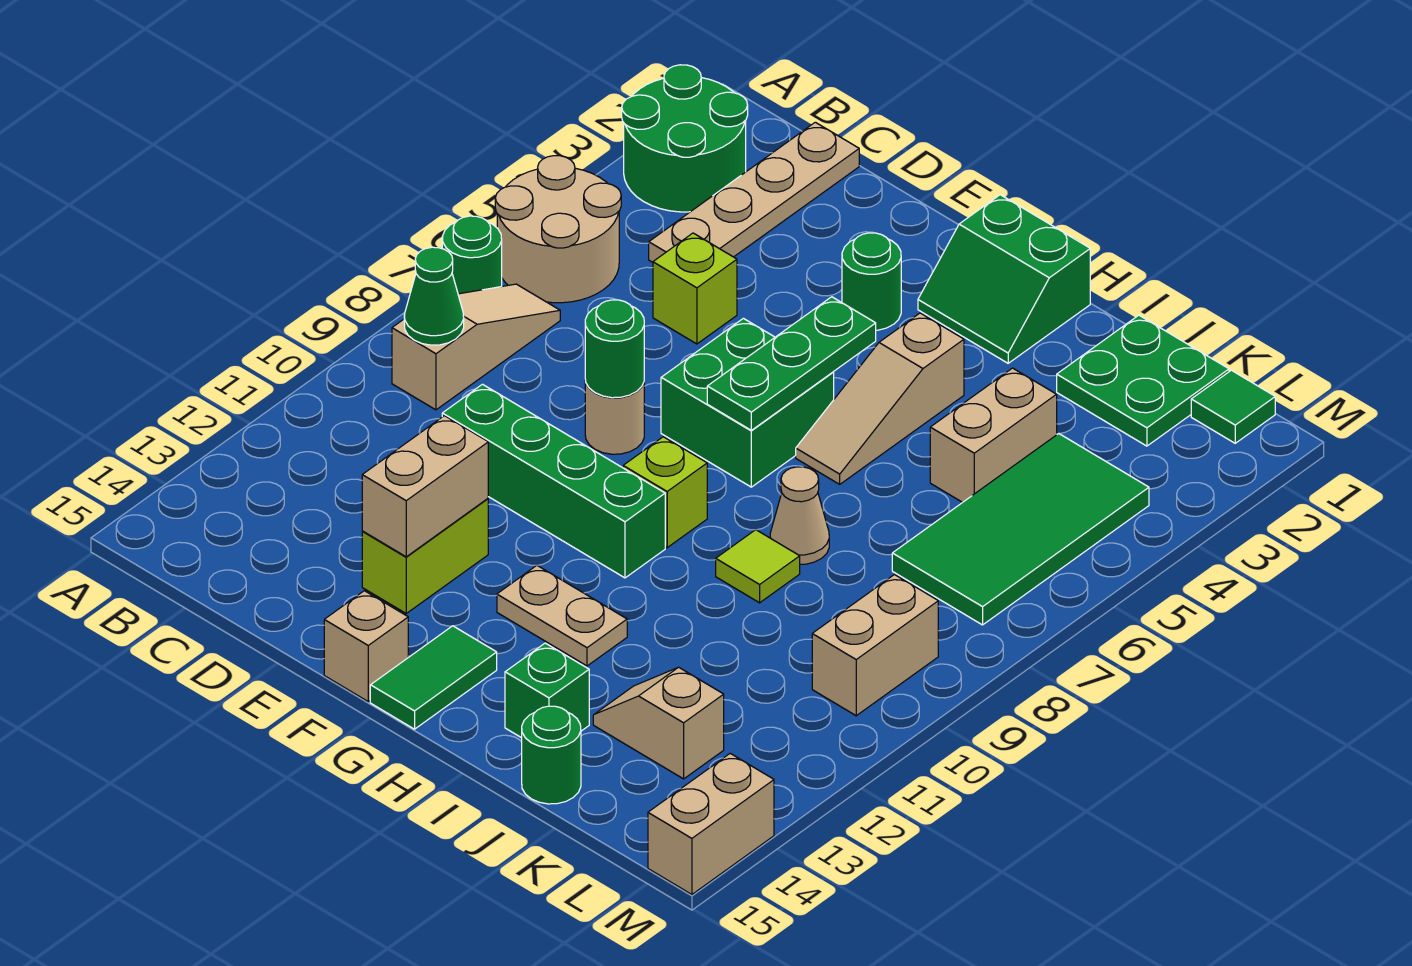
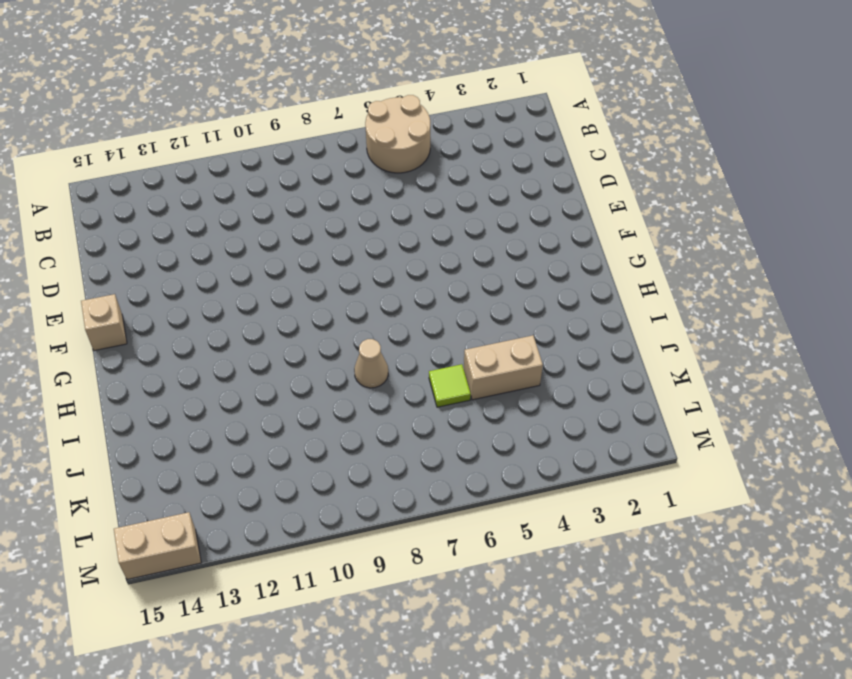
lime tile J6 level 1 -> lime tile I9 level 1
none -> green round brick A2:B3 level 1
none -> green round brick A7 level 1
none -> tan slope B7:B9 level 1 top 9
none -> tan plate C1:C4 level 1

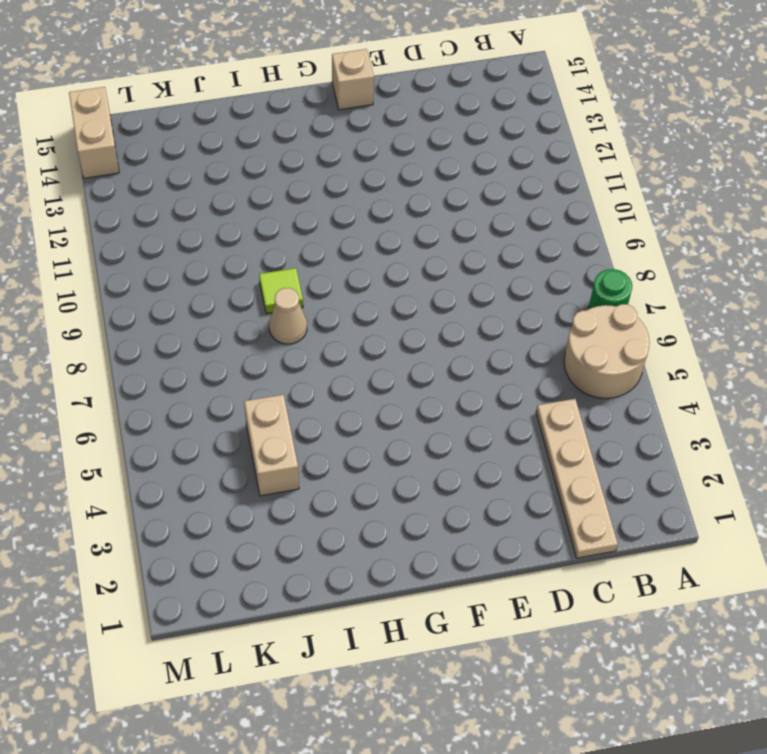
none -> green round brick A2:B3 level 1
none -> tan slope B7:B9 level 1 top 9
none -> lime brick D5 level 1
none -> green brick D10:G10 level 1

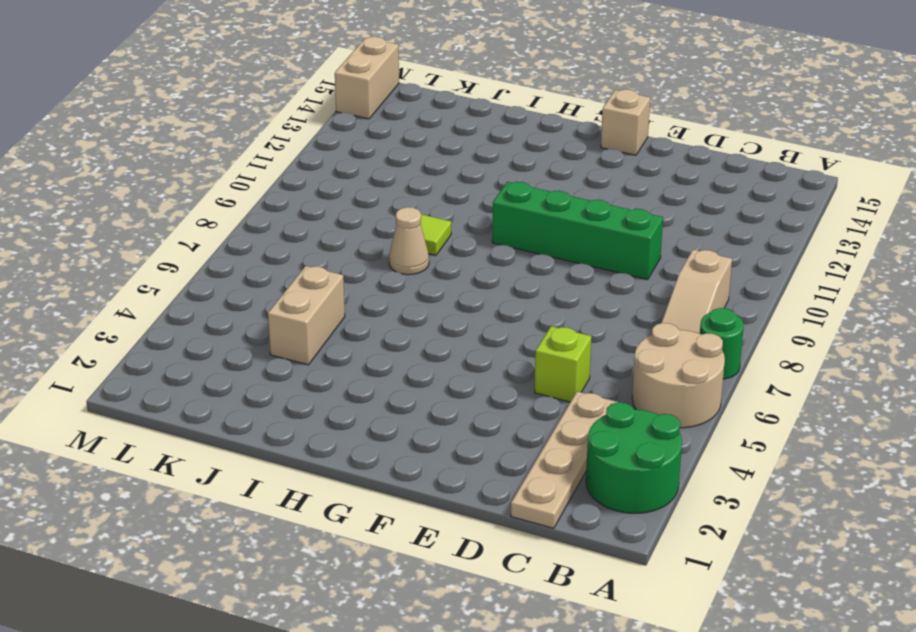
none -> tan round brick E8 level 1
none -> lime brick E12:E13 level 1
none -> green round brick F3 level 1
none -> green brick F6:G7 level 1

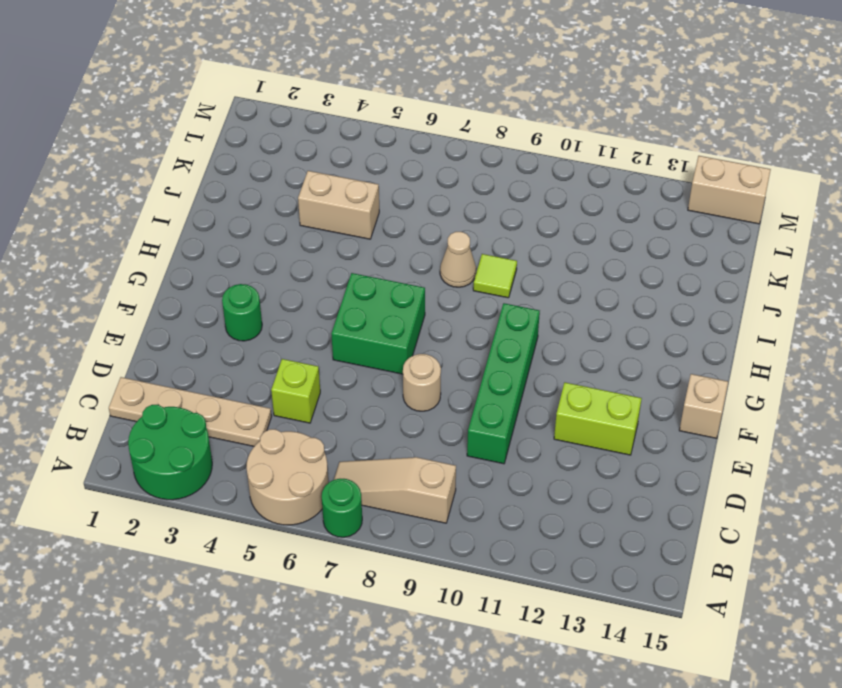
none -> green slope G1:H2 level 1 top 1
none -> lime brick G9 level 1
none -> tan plate G12:H12 level 1
none -> green tile G14:G15 level 1

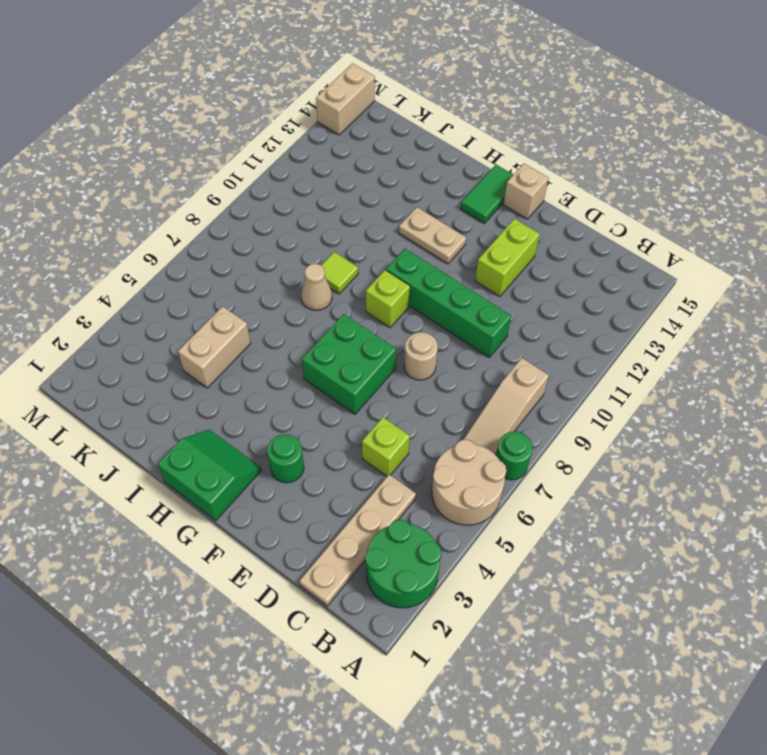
none -> tan slope H4:H6 level 1 top 4
none -> green brick I14 level 1
none -> green plate J1:K2 level 1
none -> tan slope J13:K13 level 1 top K

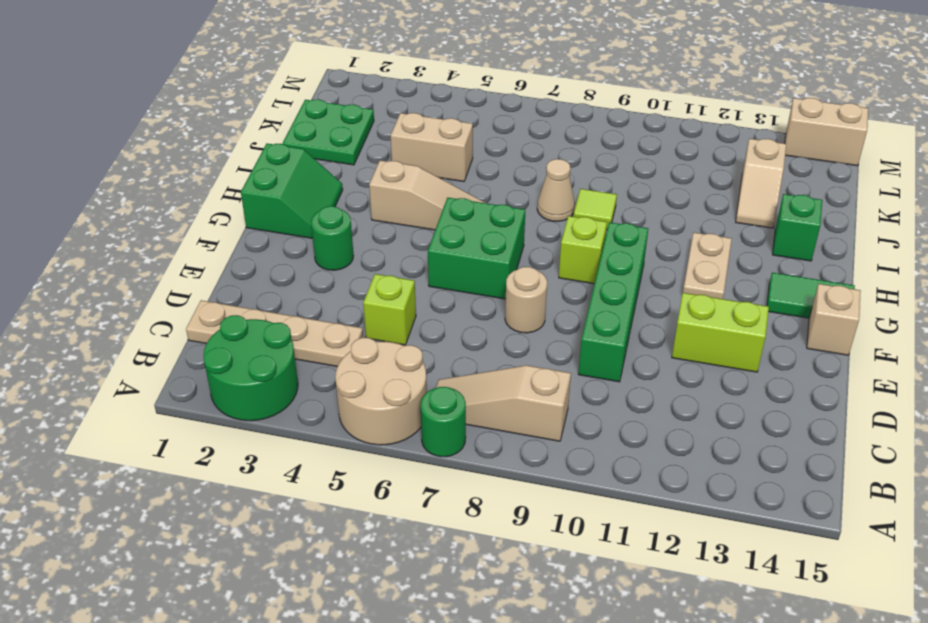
none -> green round brick J15 level 1
none -> green tile K4:L7 level 1
none -> green tile L1 level 1
none -> tan brick L9:L10 level 1

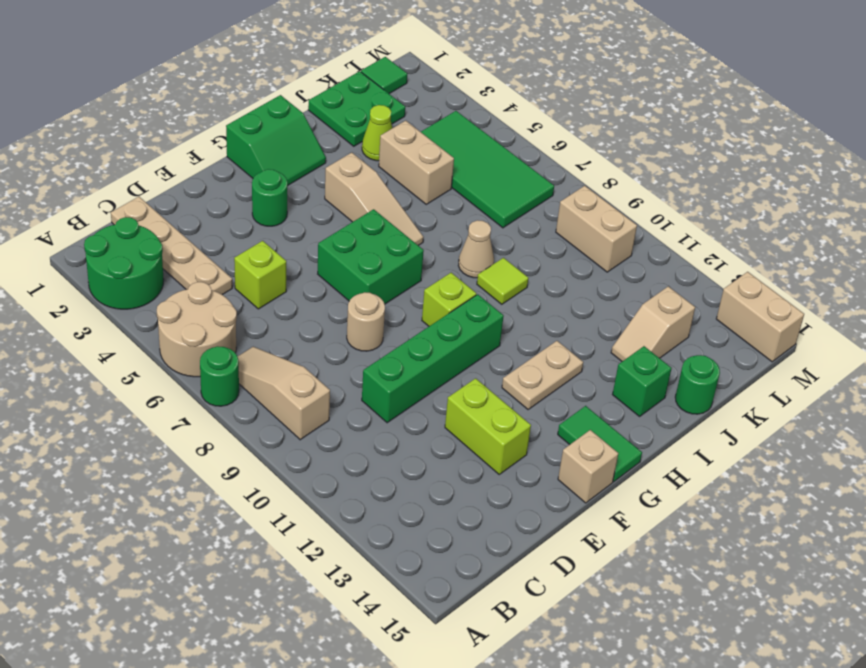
lime cone J3 level 1 -> none
none -> green cone B9 level 2
none -> green round brick E8 level 2
none -> tan brick E12:E13 level 2
none -> green plate G5:G7 level 2

